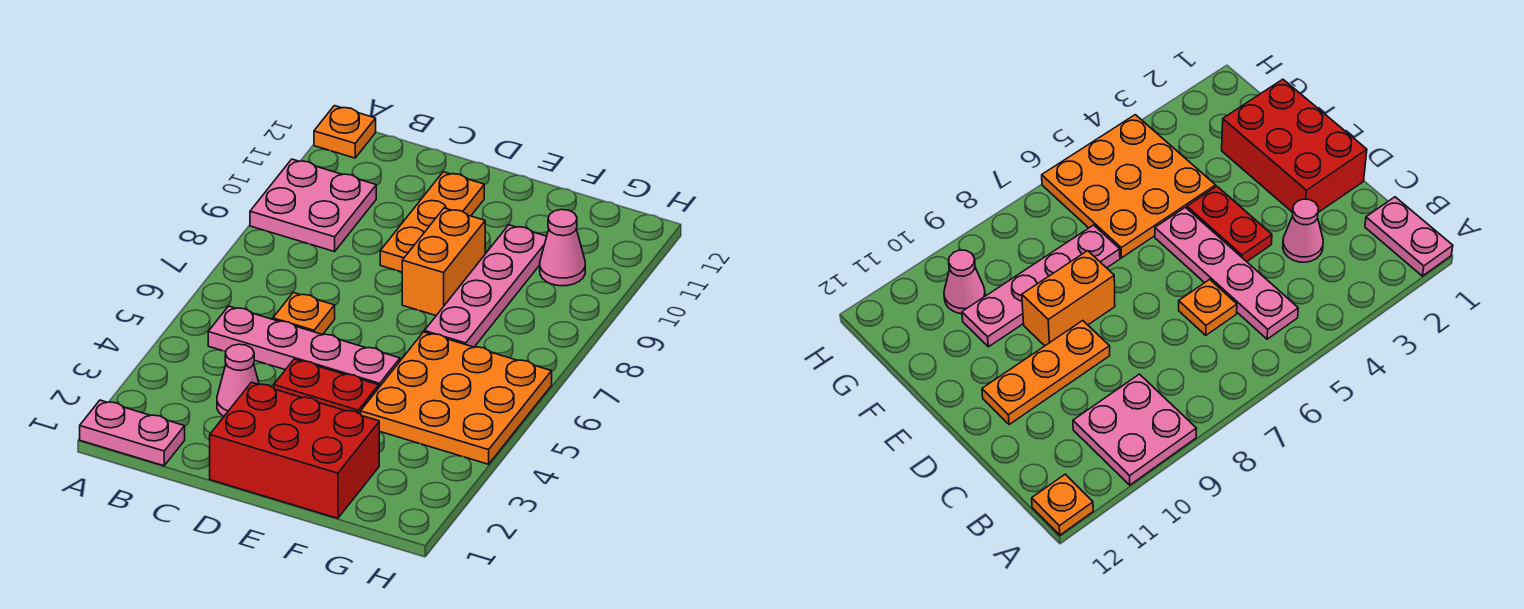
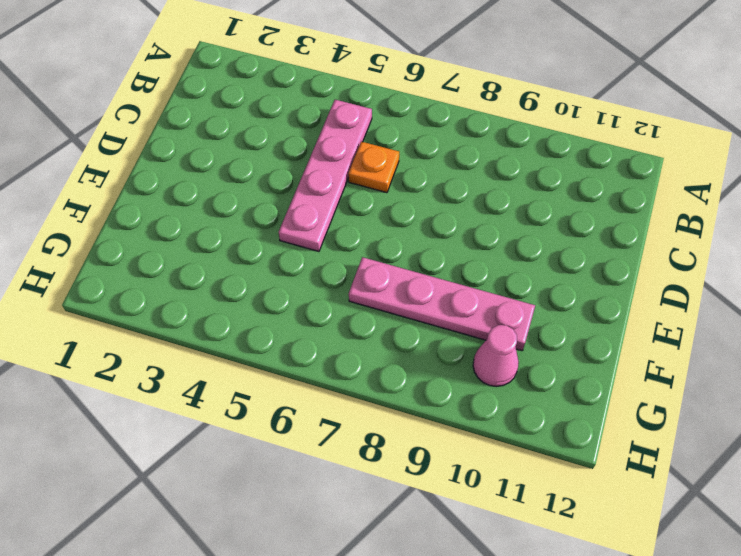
none -> pink plate A1:B1 level 1
none -> pink plate A9:B10 level 1
none -> orange plate A12 level 1

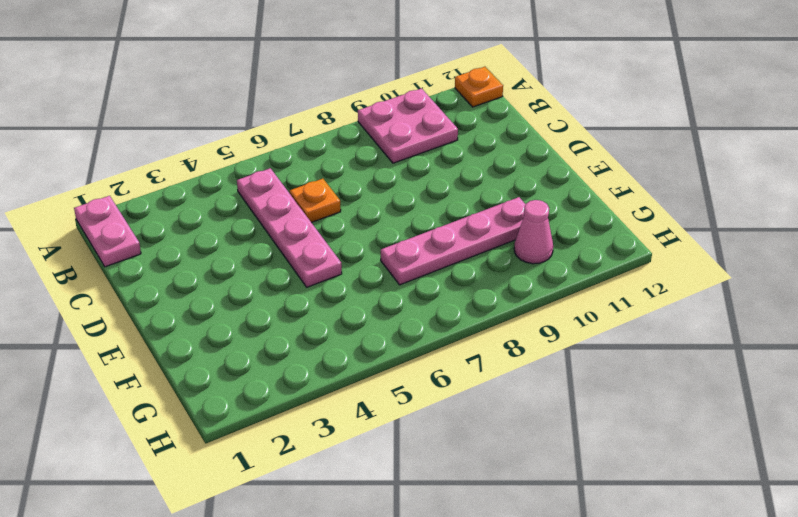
none -> pink cone C3 level 1
none -> red brick D1:F2 level 1
none -> red plate D4:E4 level 1

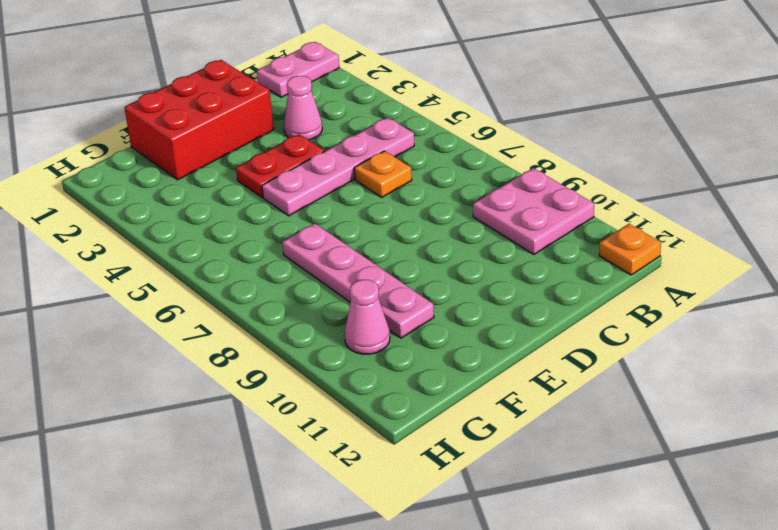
none -> orange plate D9:D11 level 1
none -> orange brick E8:E9 level 1
none -> orange plate F4:H6 level 1

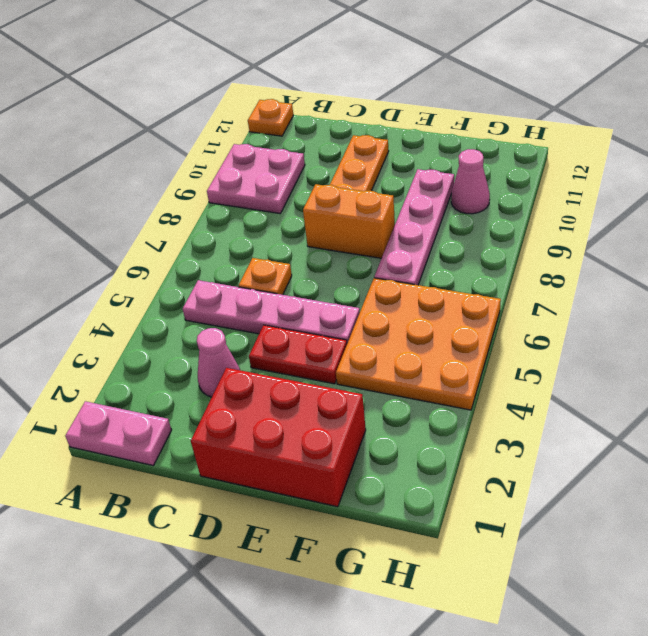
orange brick D8:E8 level 1 -> orange brick E8:E9 level 1

